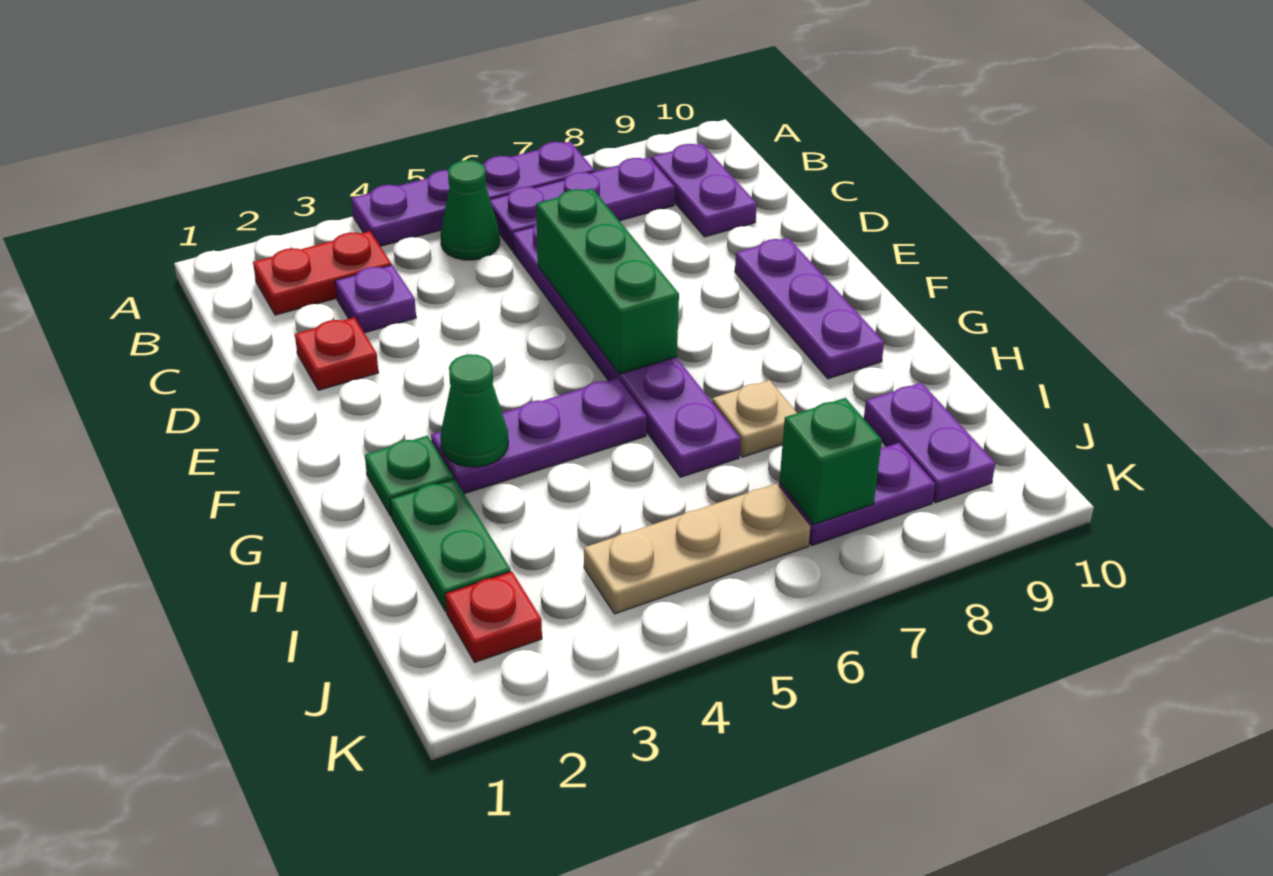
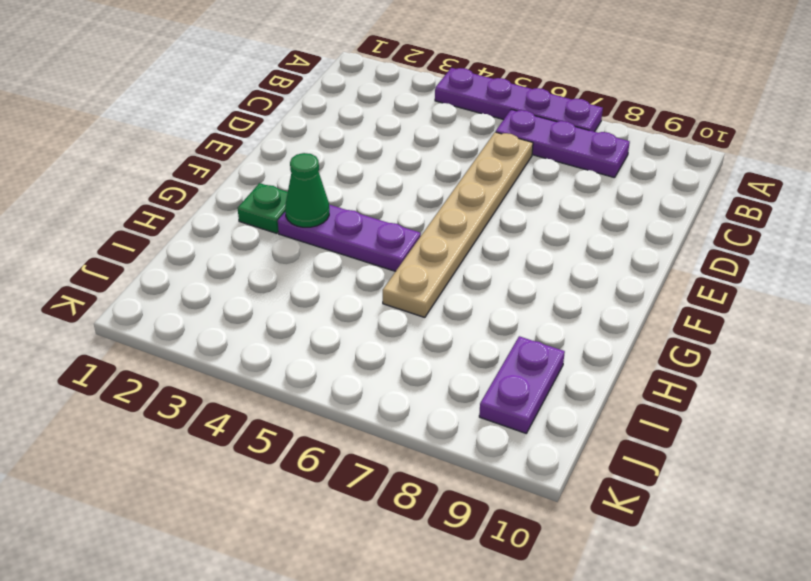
tan plate C6:H6 level 1 -> purple plate C6:H6 level 1
none -> red plate B2:B3 level 1
none -> green cone B5 level 1
none -> purple plate B9:C9 level 1

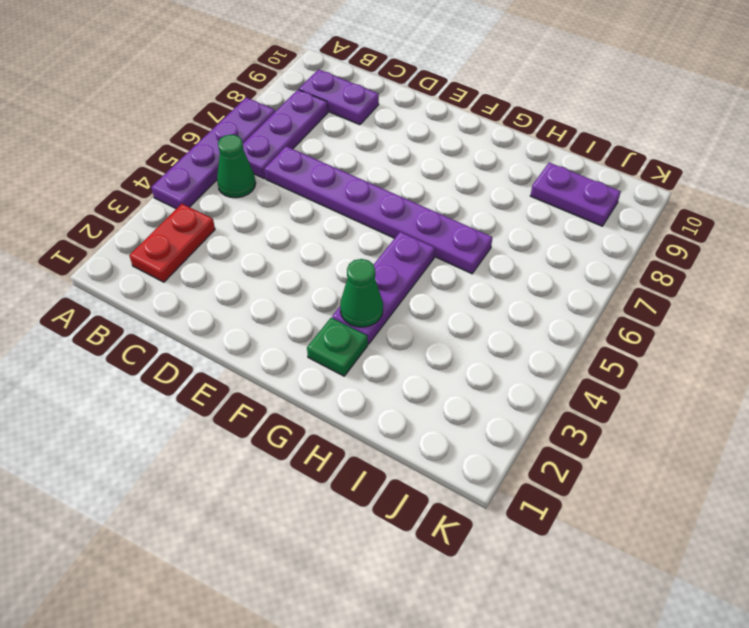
none -> purple plate C3 level 1
none -> red plate D2 level 1
none -> purple plate E9:G9 level 1

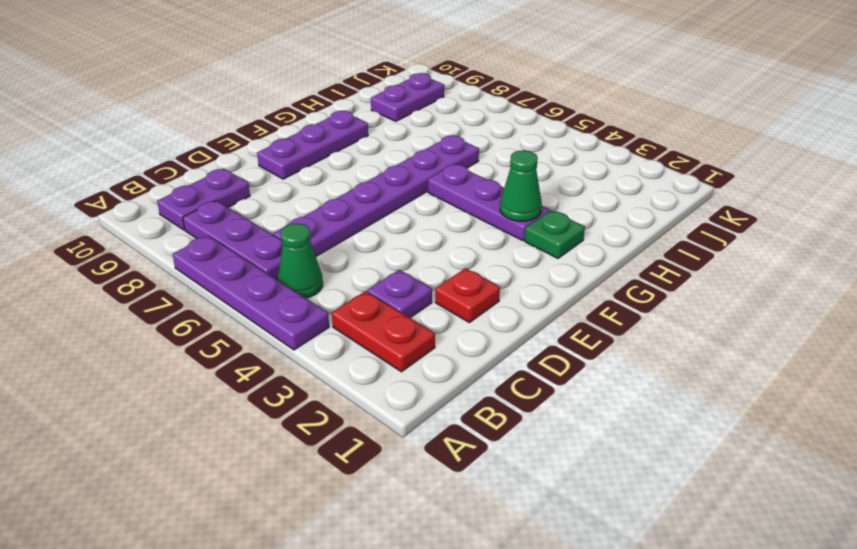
none -> green plate H2:I2 level 1
none -> tan plate H7 level 1
none -> red plate J2 level 1

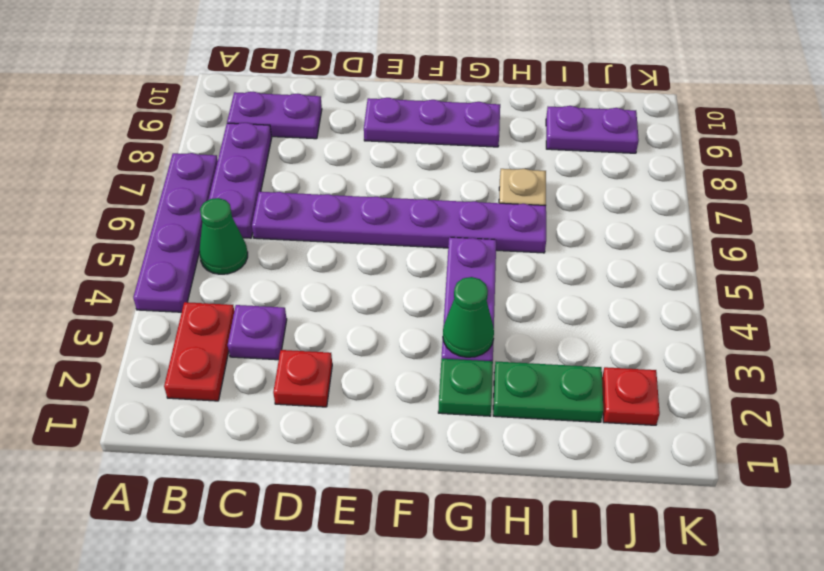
none -> tan plate J4:J6 level 1
none -> purple plate J7:J8 level 1
none -> green brick D6:F6 level 2

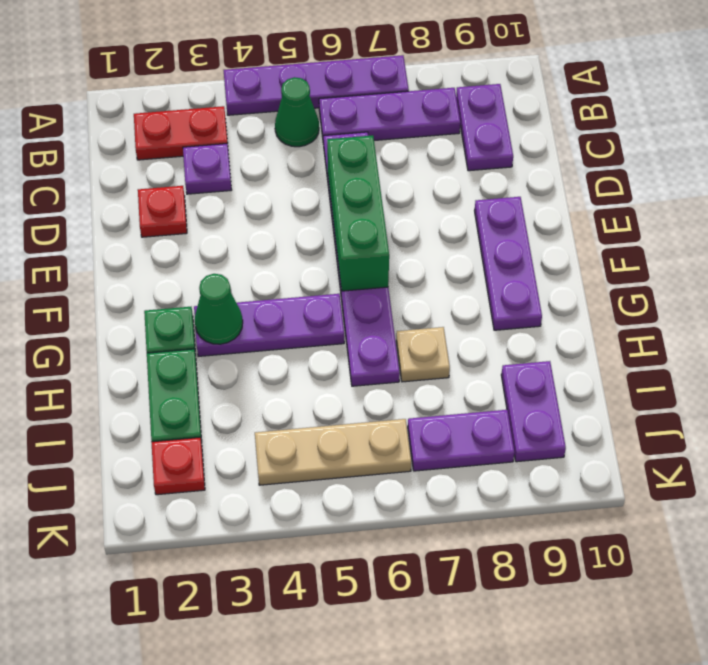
none -> green brick J7 level 2

